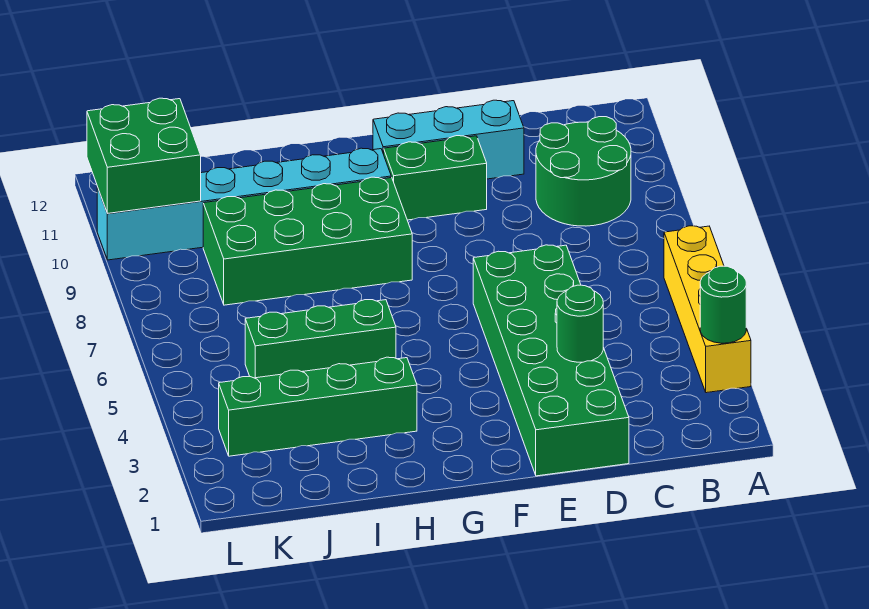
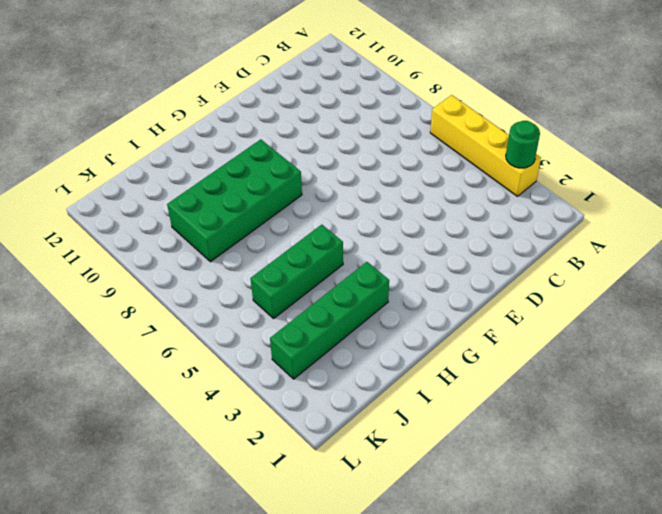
none -> green round brick B9:C10 level 1
none -> green brick D1:E6 level 1
none -> cyan brick D11:F11 level 1

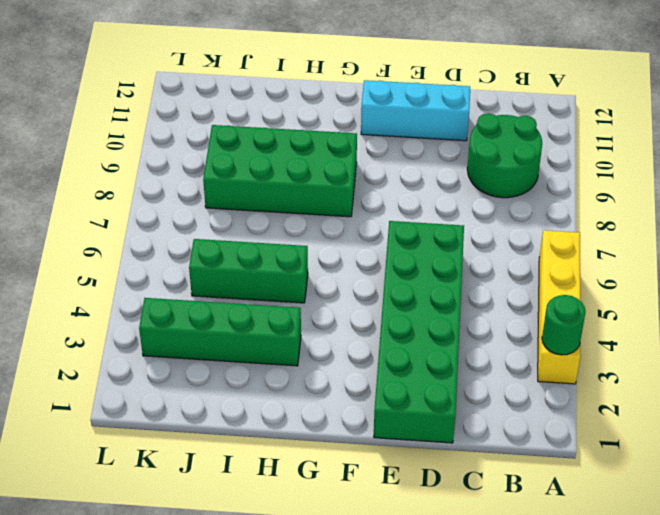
none -> green brick E10:F10 level 1
none -> cyan brick G10:L10 level 1
none -> green round brick D3 level 2

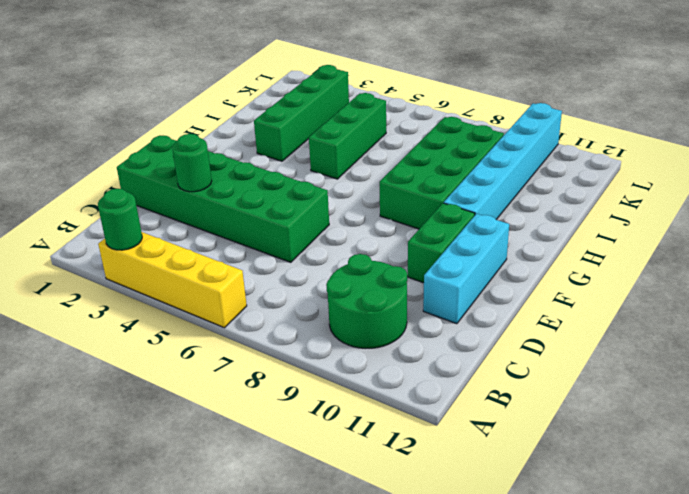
none -> green brick K10:L11 level 2

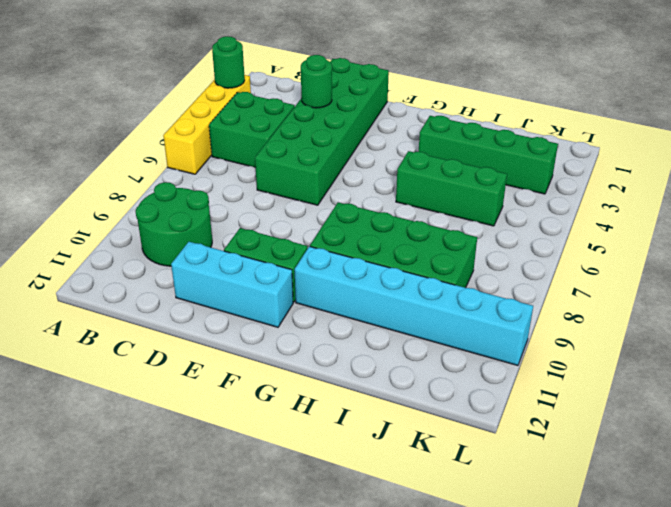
green brick B4:C5 level 1 -> green brick K10:L11 level 2

